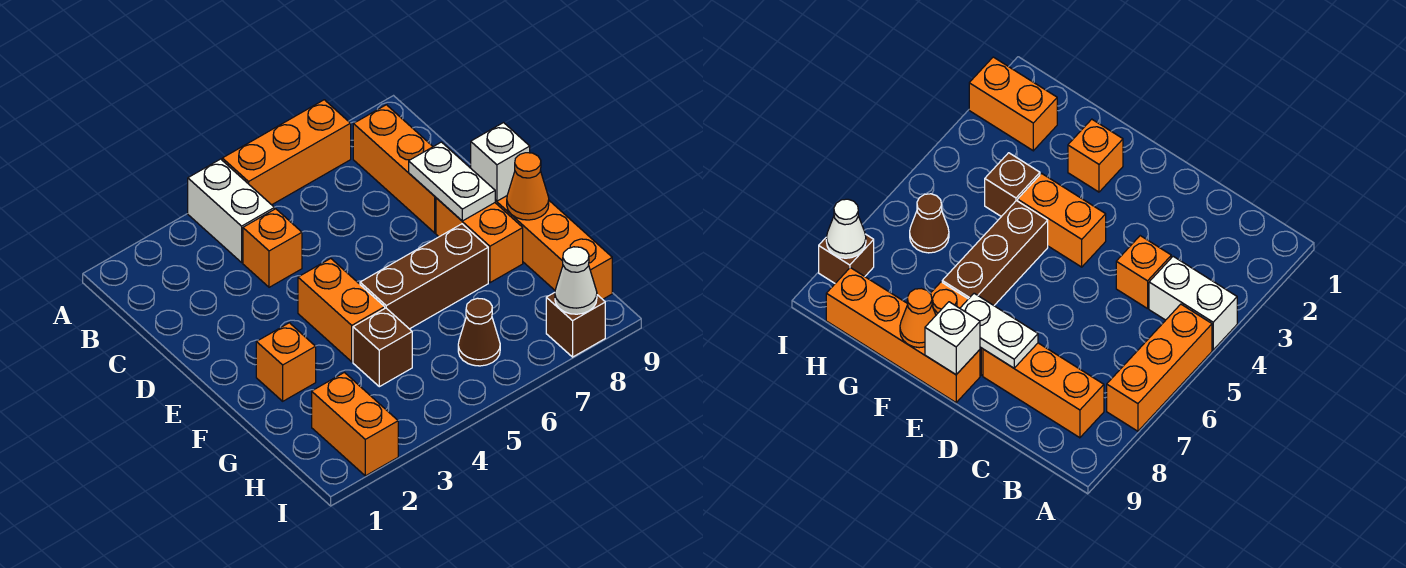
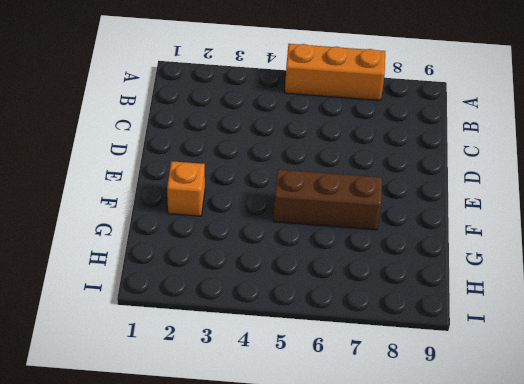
none -> white brick A4:B4 level 1
none -> orange brick B8:D8 level 1
none -> orange brick C4 level 1

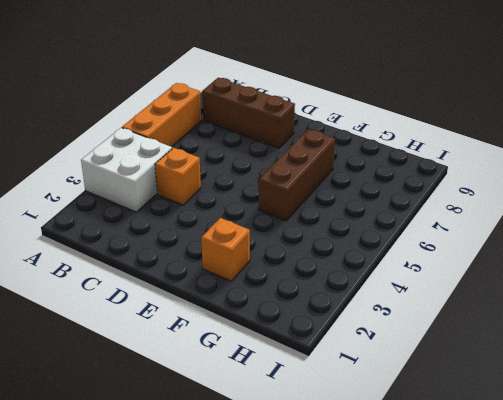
white brick A3:B4 level 1 -> white brick A4:B4 level 1
brown brick B8:D8 level 1 -> orange brick B8:D8 level 1
none -> orange brick E4:F4 level 1
none -> orange brick E8:F8 level 1
none -> orange brick E9:H9 level 1

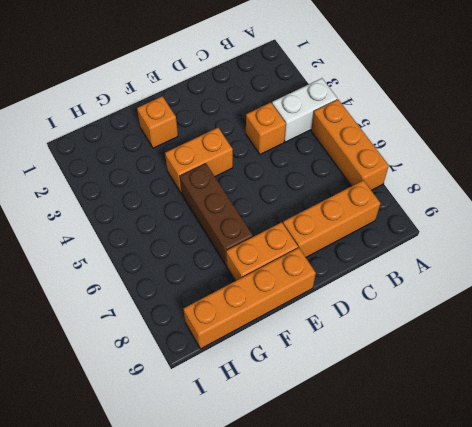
none -> brown brick G4 level 1
none -> orange brick H2:I2 level 1
none -> brown cone H6 level 1

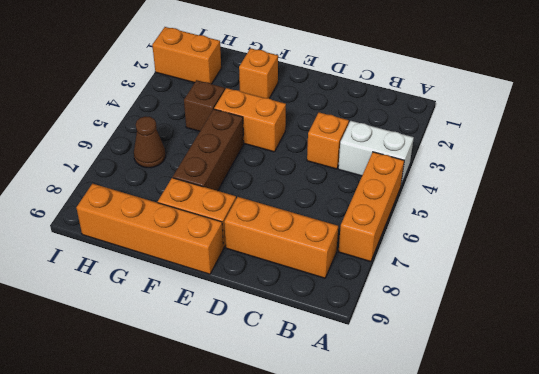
none -> brown brick I8 level 1
none -> white plate D8:E8 level 2
none -> white brick E9 level 2

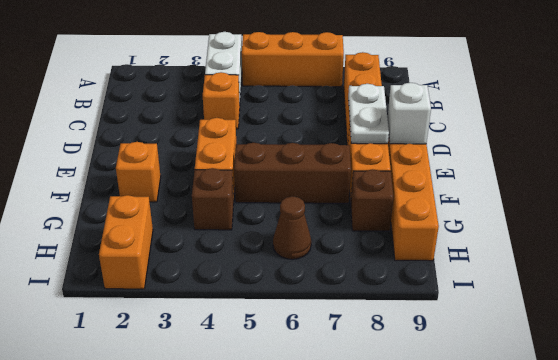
brown brick G8 level 1 -> brown brick I8 level 1
none -> orange cone F9 level 2
none -> white cone I8 level 2

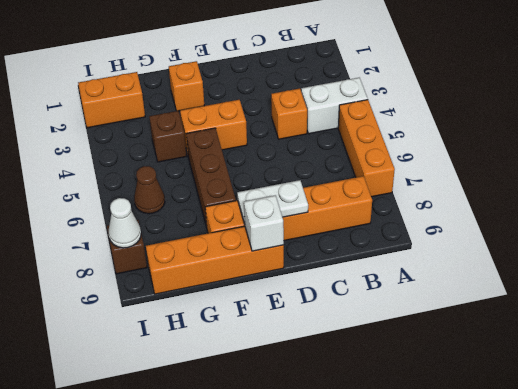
none -> orange cone F9 level 2

